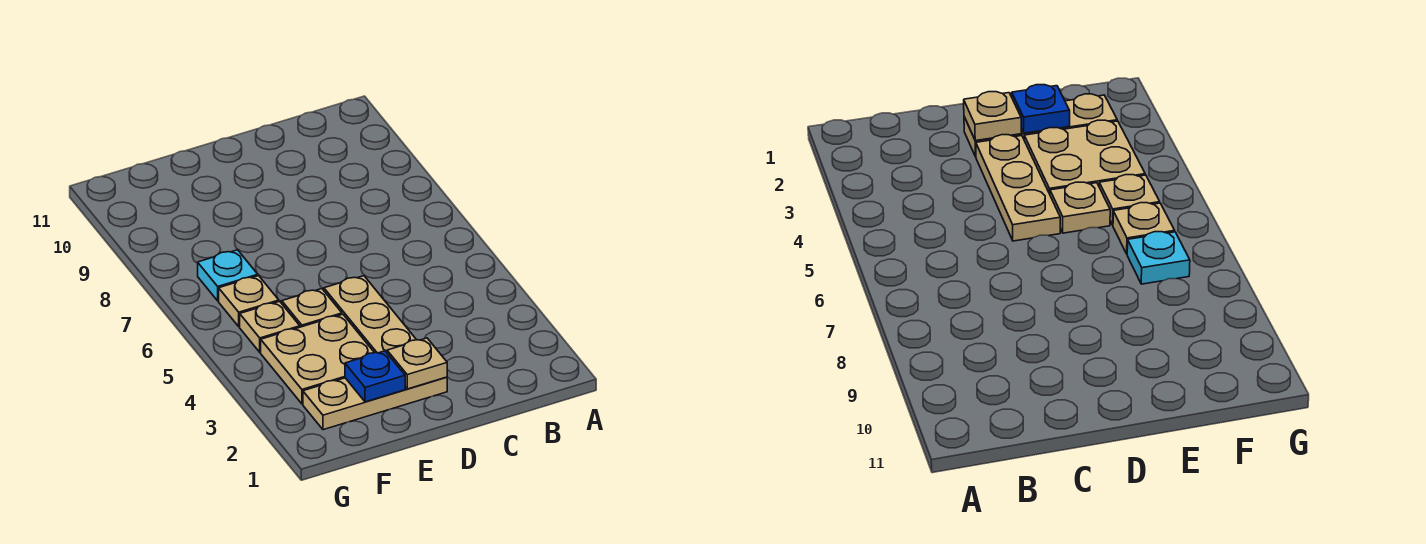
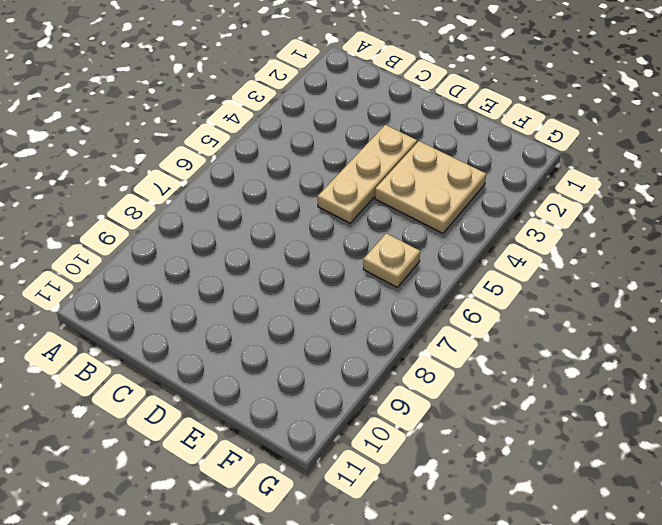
none -> tan plate D2:F2 level 1
none -> tan plate E5 level 1

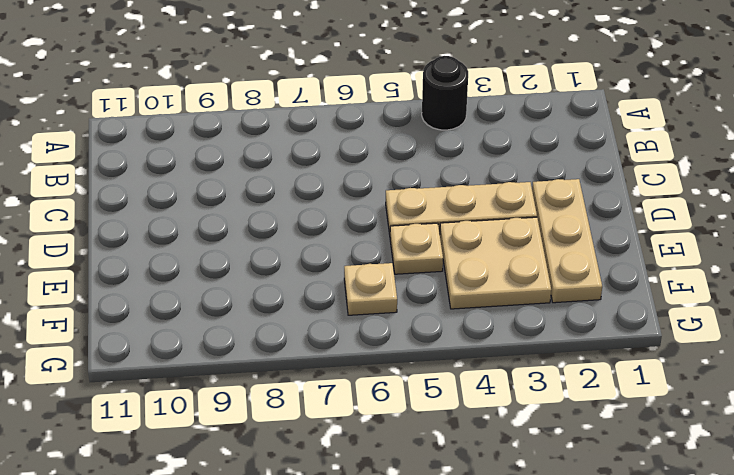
black round brick A4 level 1 -> none
none -> tan plate F5 level 1
none -> cyan plate F7 level 1

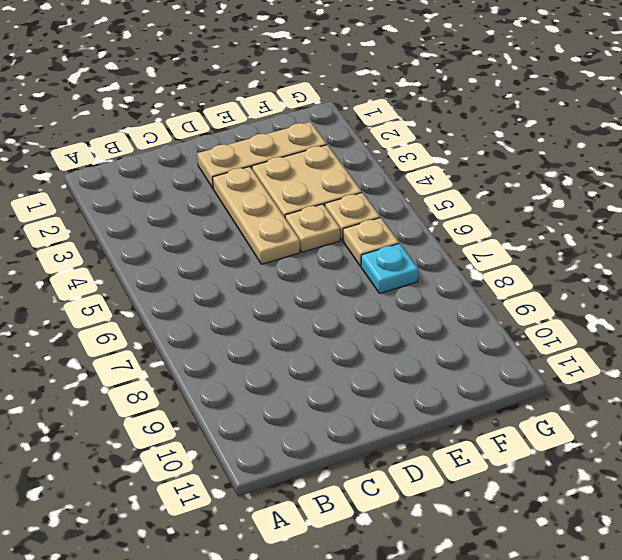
none -> tan plate D2 level 2
none -> blue plate E2 level 2

